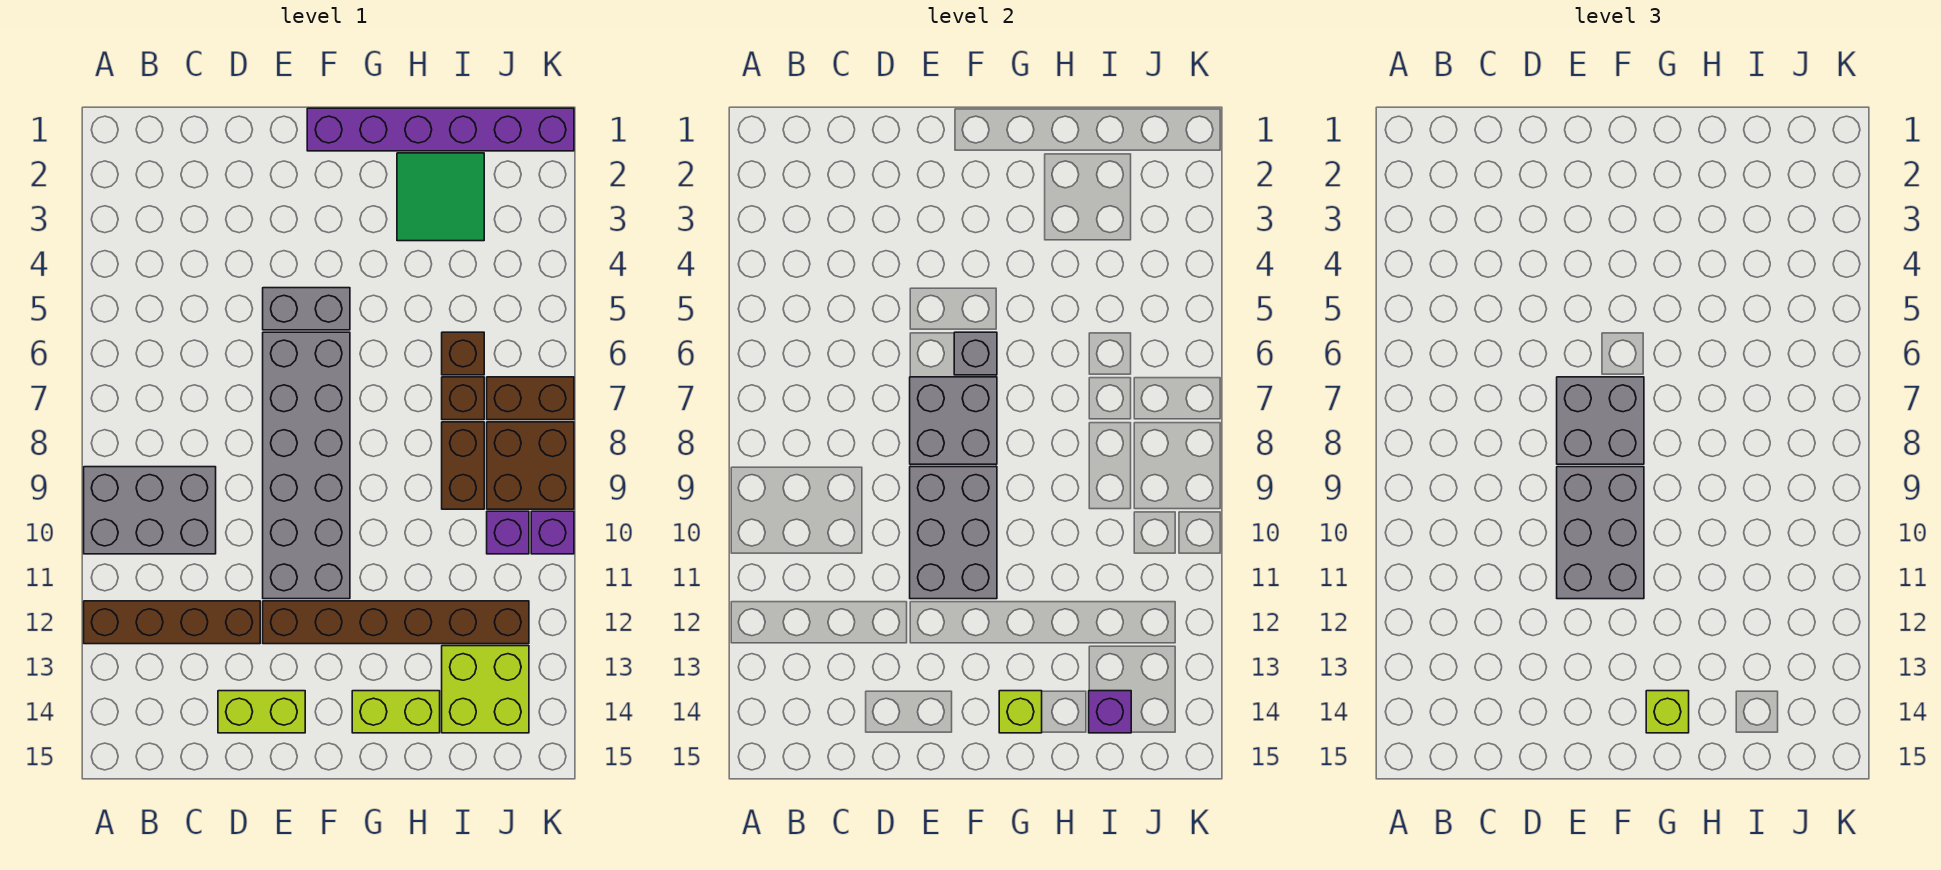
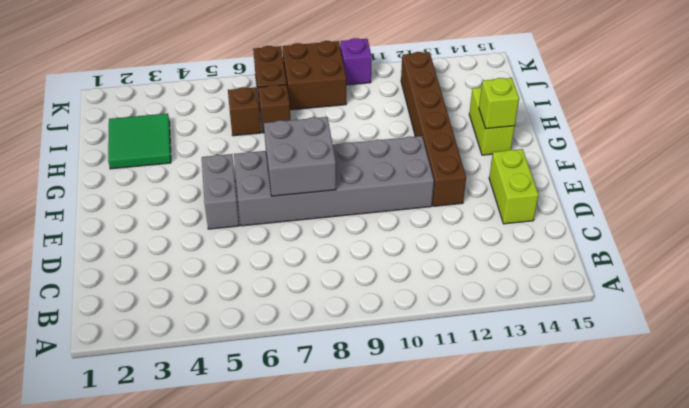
none -> grey brick A9:C10 level 1
none -> brown brick A12:D12 level 1
none -> purple brick F1:K1 level 1

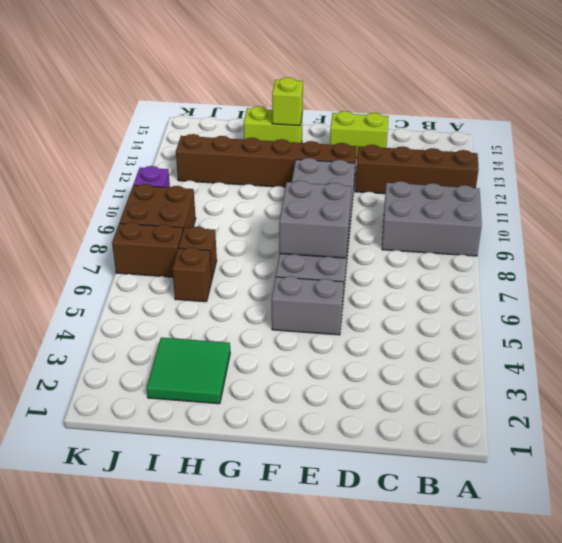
none -> purple brick F1:K1 level 1
none -> brown brick I8:I9 level 1
none -> lime brick I13:J14 level 1

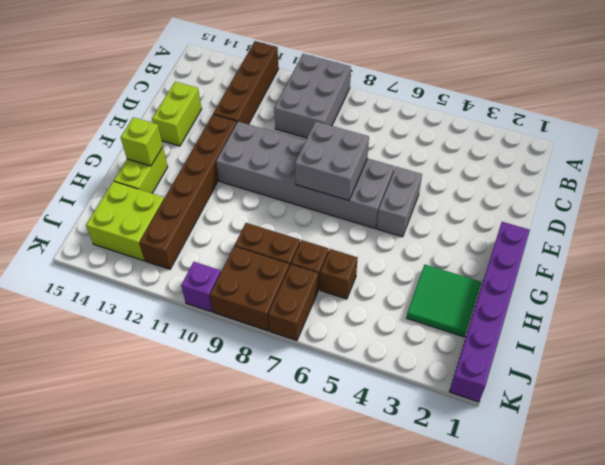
none -> purple brick J10 level 1
none -> grey brick E9:F11 level 2
none -> grey brick F6 level 2

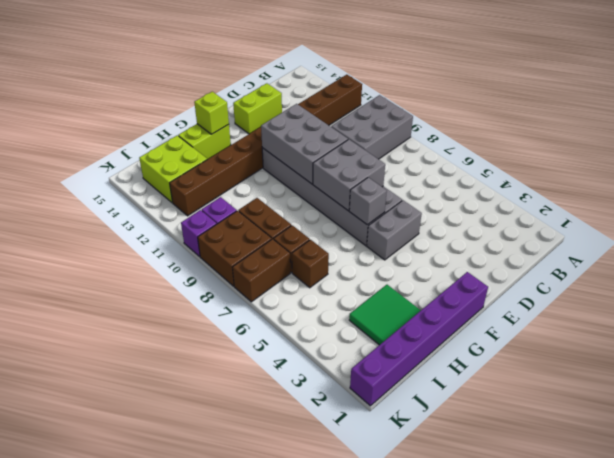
none -> purple brick I14 level 2
none -> grey brick E7:F8 level 3
none -> grey brick E9:F11 level 3

